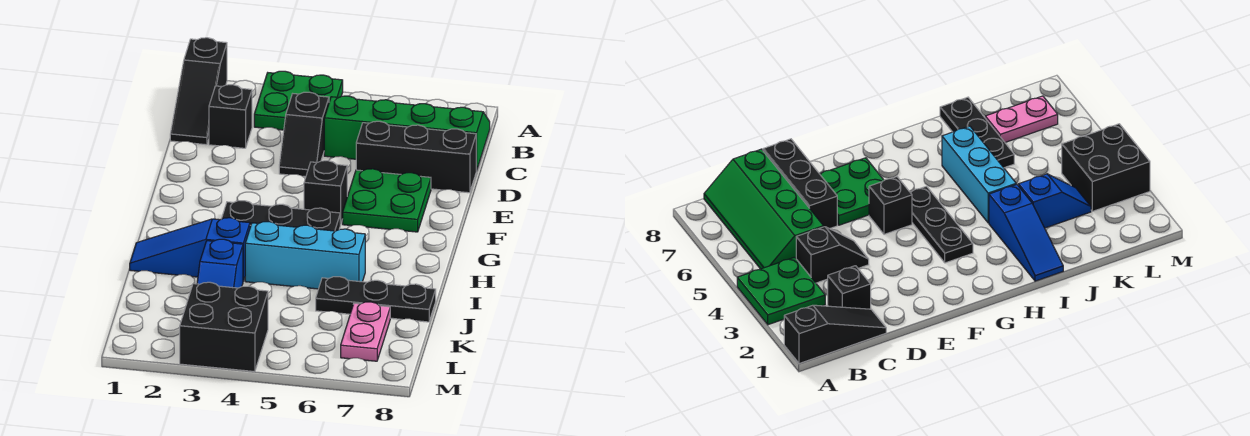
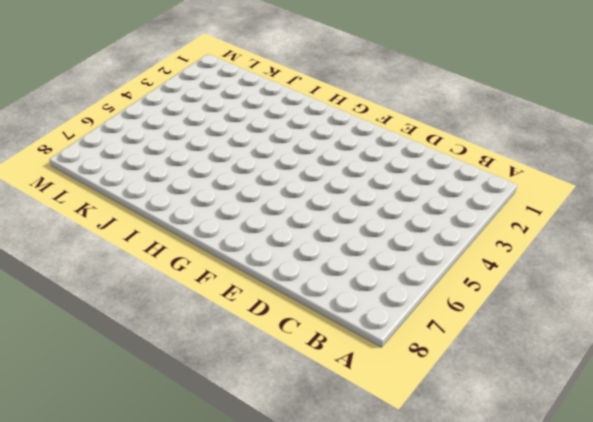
none -> black slope A1:C1 level 1 top A
none -> green plate A3:B4 level 1
none -> green slope B5:C8 level 1 top C

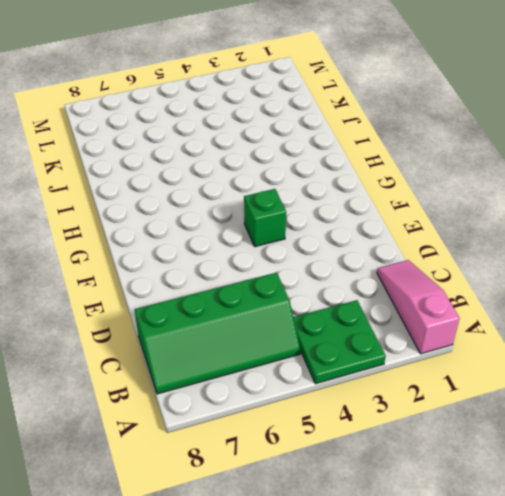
pink slope A1:C1 level 1 top A -> black slope A1:C1 level 1 top A
green brick F4 level 1 -> none
none -> black brick C2 level 1
none -> black slope C4:D4 level 1 top C
none -> black brick D6:D8 level 1

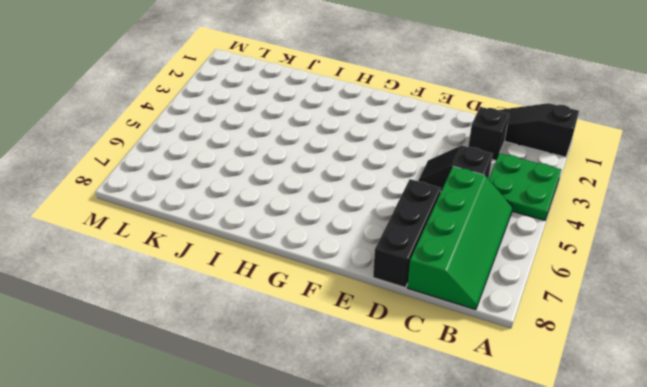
none -> green plate E6:F7 level 1
none -> black brick F5 level 1
none -> black plate G3:G5 level 1

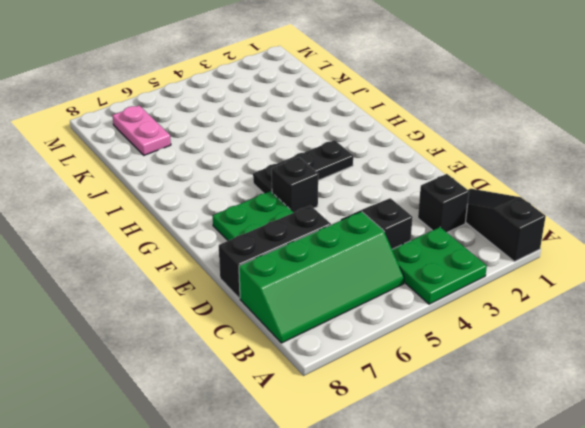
none -> blue slope I1:I3 level 1 top 3
none -> cyan brick I4:I6 level 1
none -> blue slope J3:K3 level 1 top J

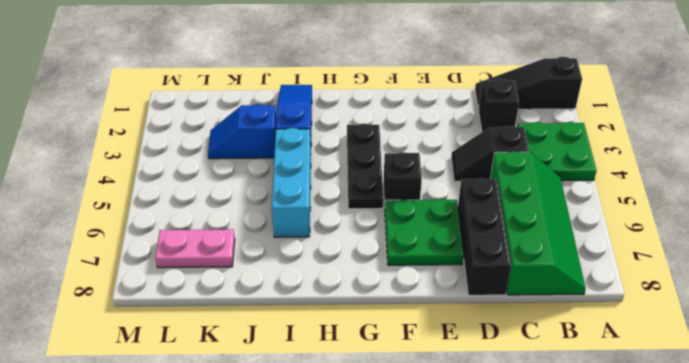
none -> black plate J6:J8 level 1
none -> black brick L3:M4 level 1

